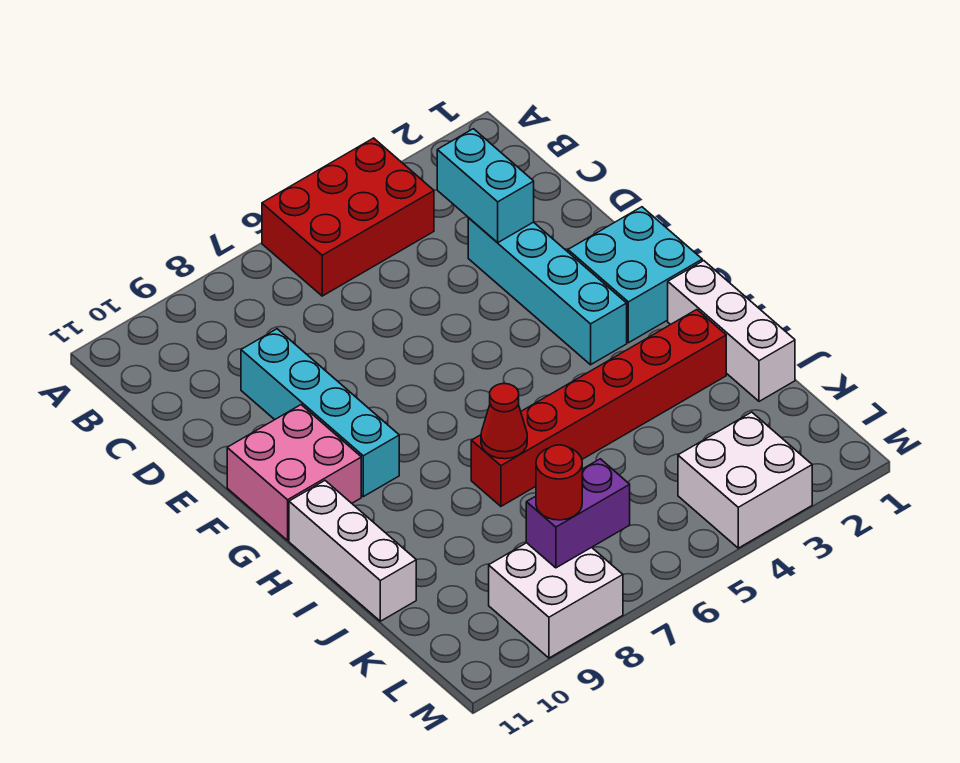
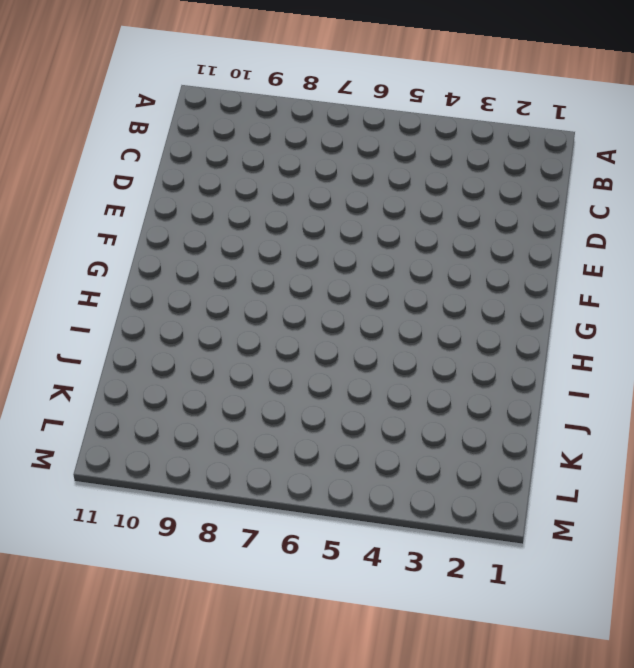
none -> red brick A4:B6 level 1
none -> cyan brick D3:G3 level 1
none -> cyan brick D9:G9 level 1

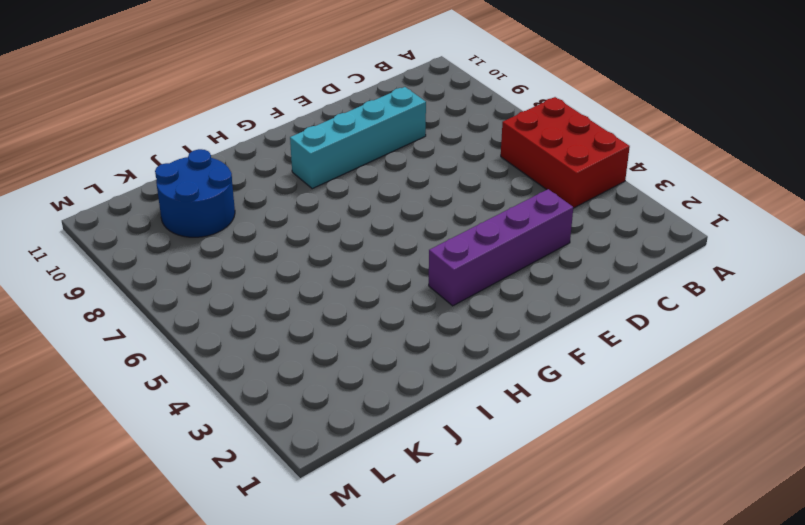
purple brick D3:G3 level 1 -> cyan brick D3:G3 level 1
blue round brick J9:K10 level 1 -> none
none -> cyan brick F1:G2 level 1
none -> pink brick F10:G11 level 1
none -> white brick H1:J1 level 1

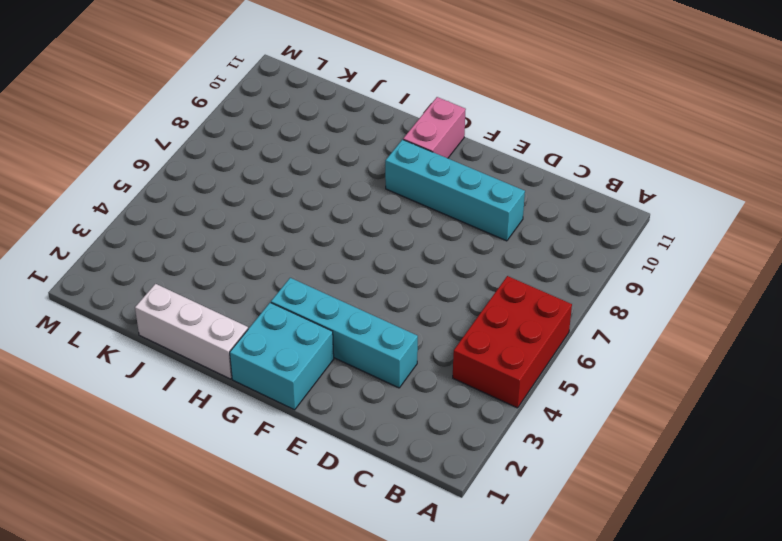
pink brick G10:G11 level 1 -> pink brick F10:G11 level 1
none -> white brick H11:J11 level 1
none -> red brick I2:I7 level 1
none -> white brick L3:M4 level 1

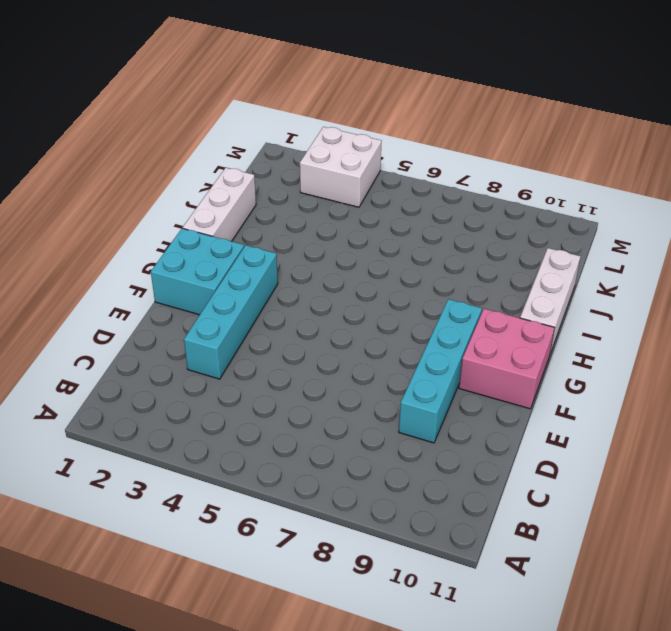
none -> red brick A4:B6 level 1
none -> red brick I2:I7 level 1
none -> white brick L8:M9 level 1

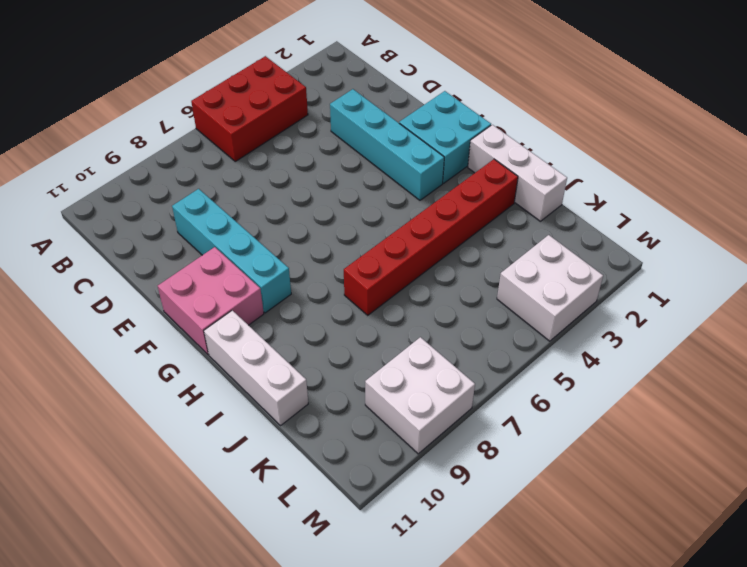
none -> cyan brick C3:D3 level 2
none -> red cone I7 level 2
none -> purple brick L7:L8 level 2

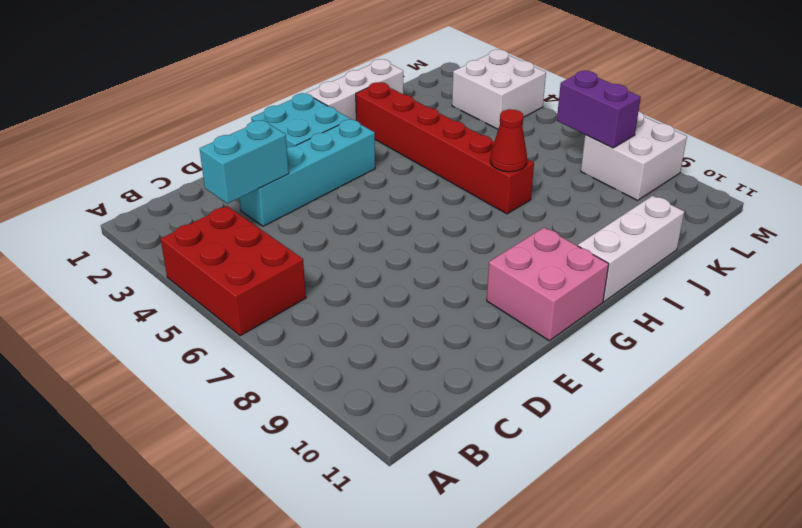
none -> cyan brick D9:G9 level 1
none -> red round brick L8 level 3

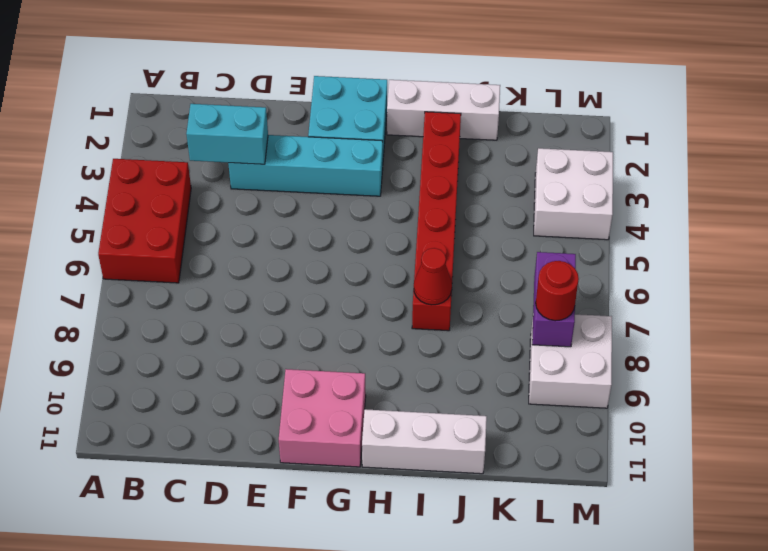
none -> cyan brick D9:G9 level 1

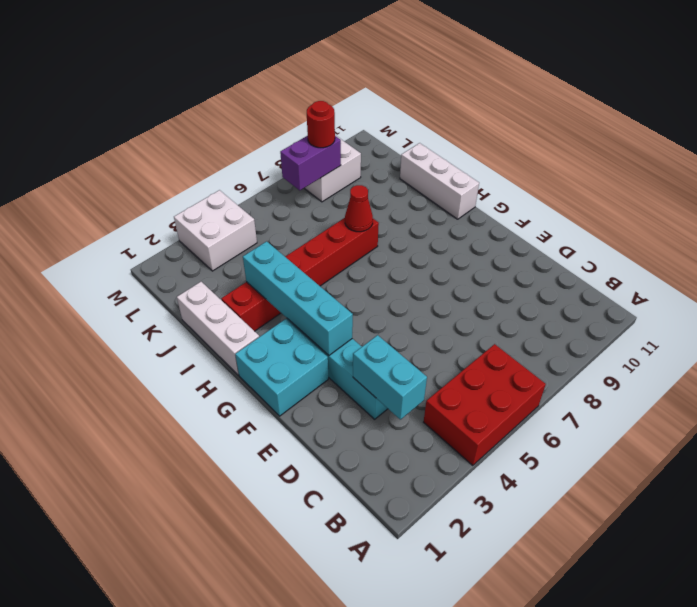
cyan brick F3:I3 level 2 -> cyan brick D9:G9 level 1
none -> pink brick F10:G11 level 1

